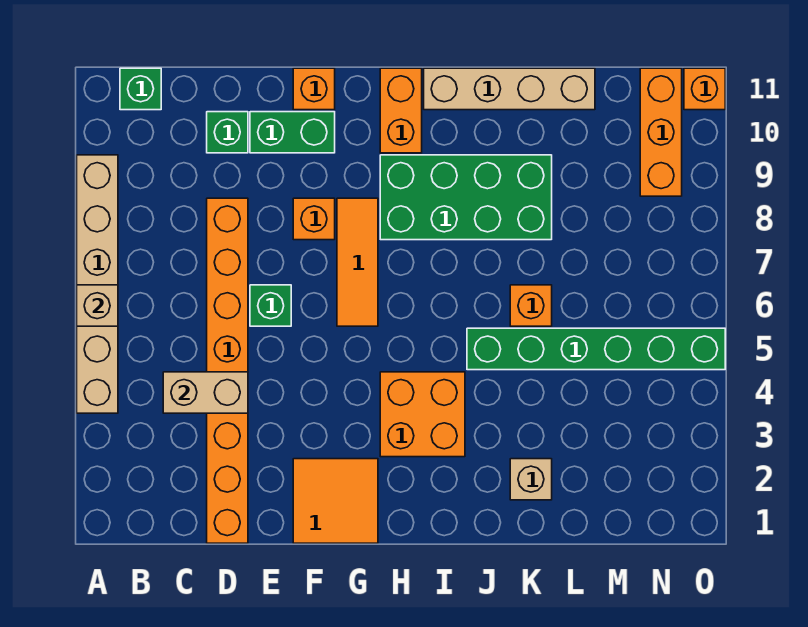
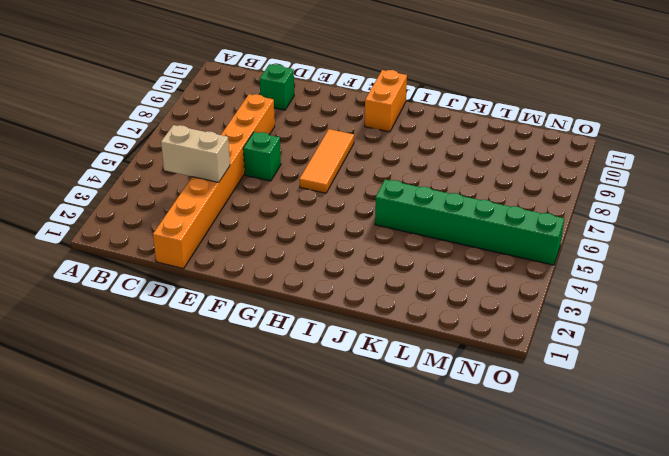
none -> tan brick A4:A9 level 1
none -> green brick B11 level 1
none -> green brick E10:F10 level 1

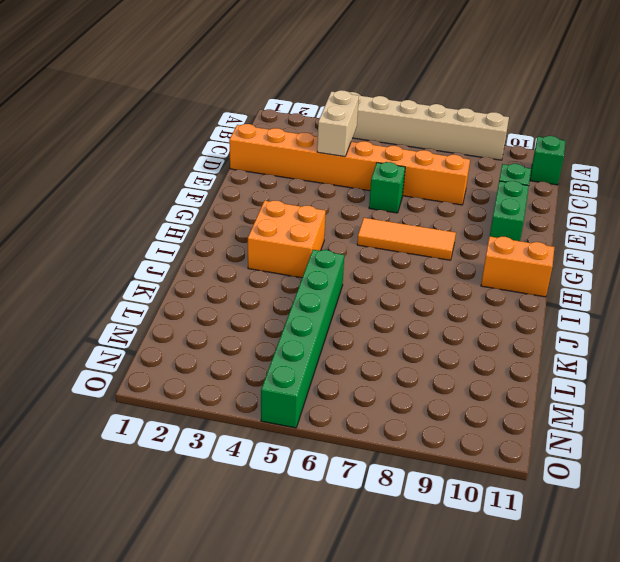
none -> orange tile F1:G2 level 1
none -> orange brick F8 level 1
none -> orange brick F11 level 1

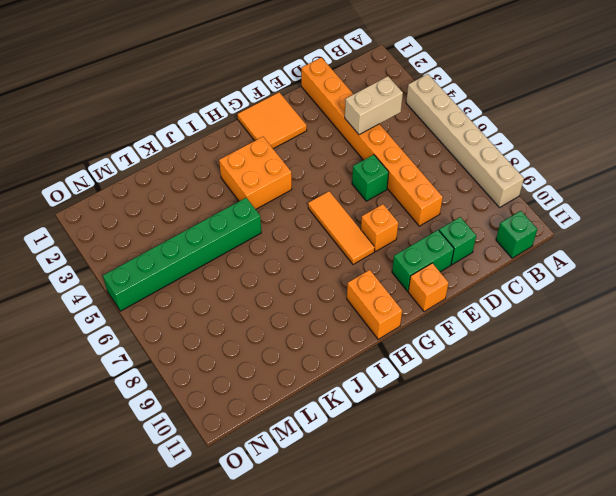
none -> green brick H8:K9 level 1
none -> tan brick I11:L11 level 1
none -> tan brick K2 level 1

